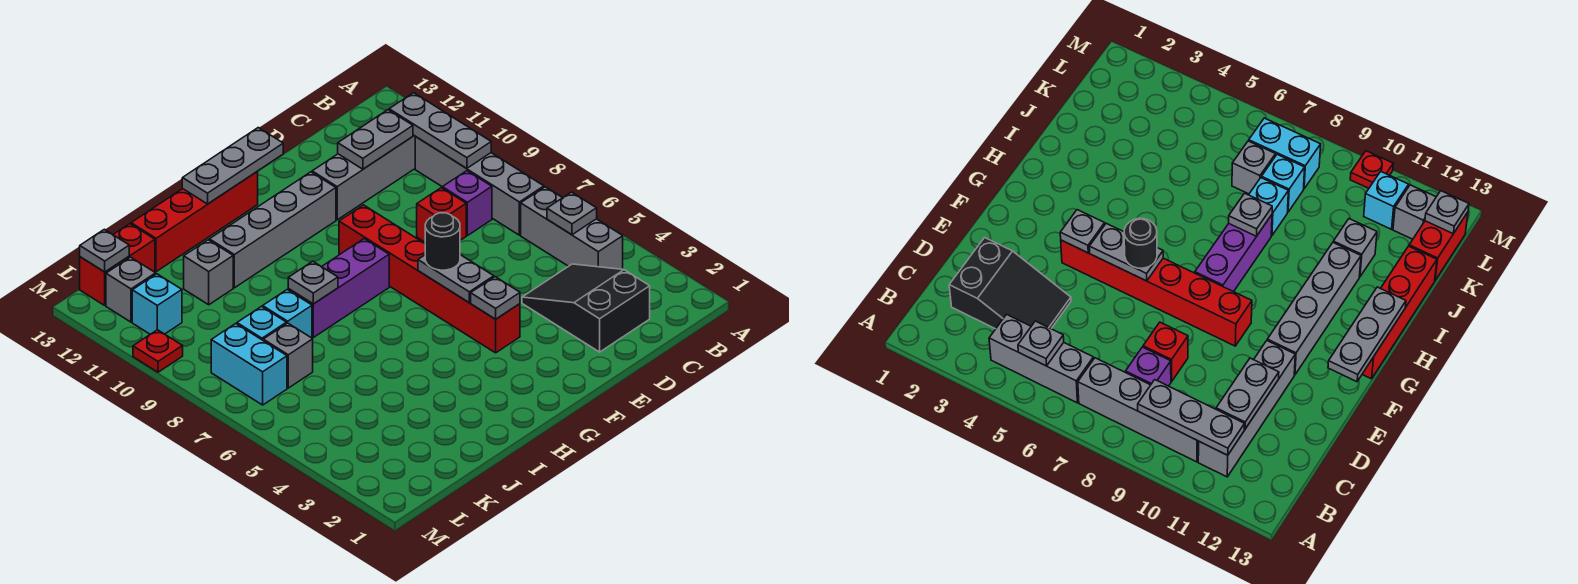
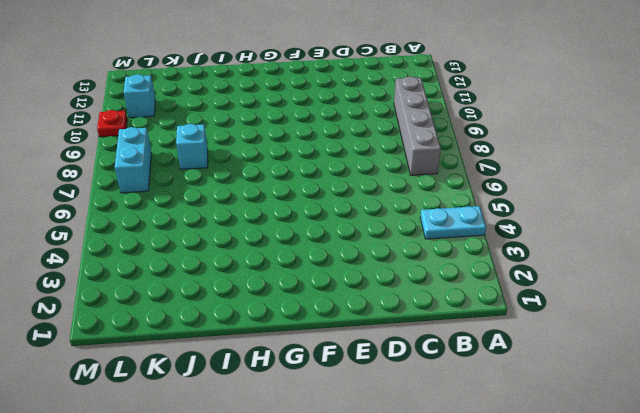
cyan plate A4:B4 level 1 -> grey brick B4:B6 level 1
none -> grey brick B11:E11 level 1
none -> black slope C2:D4 level 1 top 2
none -> purple brick C8 level 1

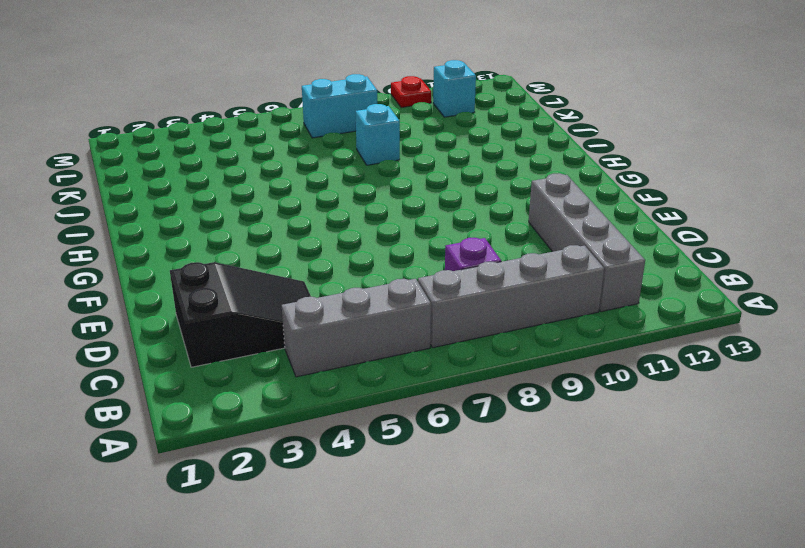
none -> red brick D8 level 1
none -> red brick F4:F9 level 1
none -> grey brick F11:I11 level 1

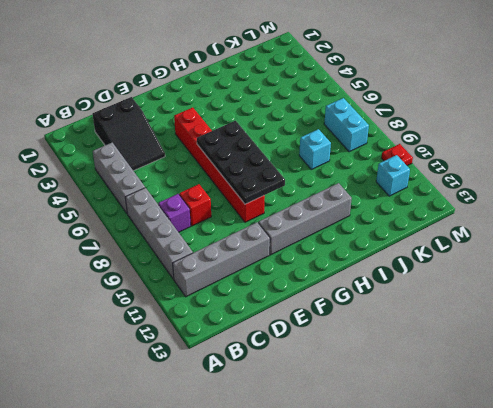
black plate F6:G9 level 2 -> grey plate F5:F6 level 2
none -> purple brick G8:I8 level 1
none -> red brick G13:J13 level 1
none -> grey brick J11 level 1

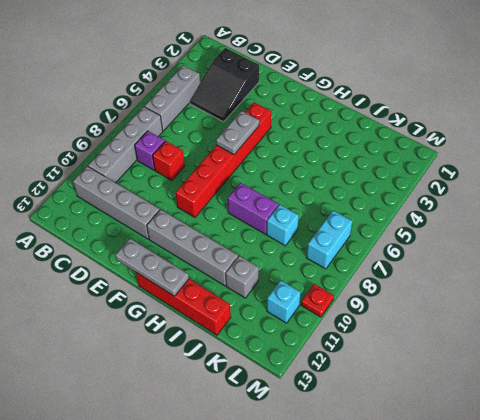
purple brick H8:I8 level 1 -> purple brick G8:I8 level 1
none -> grey brick K7 level 1
none -> cyan brick K8 level 1
none -> red brick K13:L13 level 1

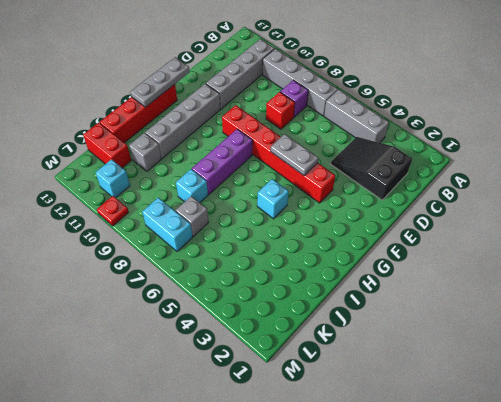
cyan brick H5 level 1 -> cyan brick K8 level 1
red brick K12:K13 level 1 -> red brick K13:L13 level 1
none -> grey brick L12 level 1
none -> grey plate B5 level 2
none -> grey plate B9:B11 level 2

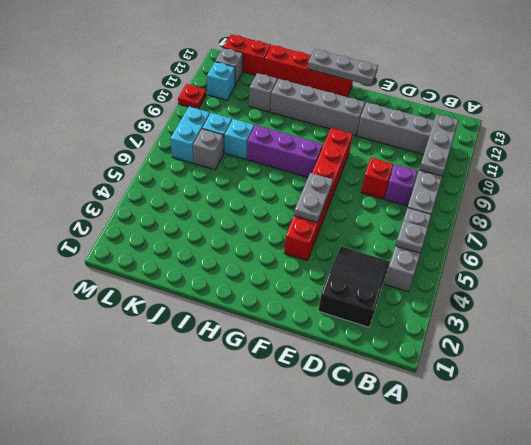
none -> grey plate C11:D11 level 2
none -> grey plate F4 level 2
none -> grey plate I8 level 2

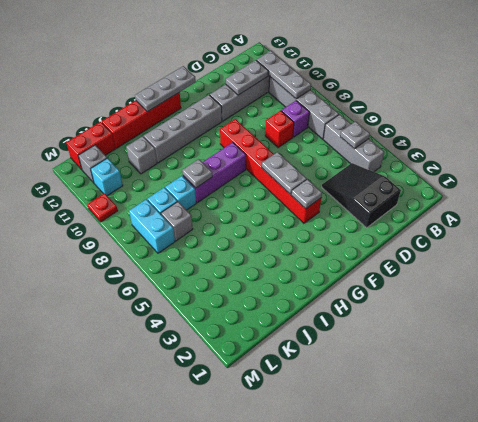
none -> grey plate L13 level 2
none -> black round brick F6 level 3

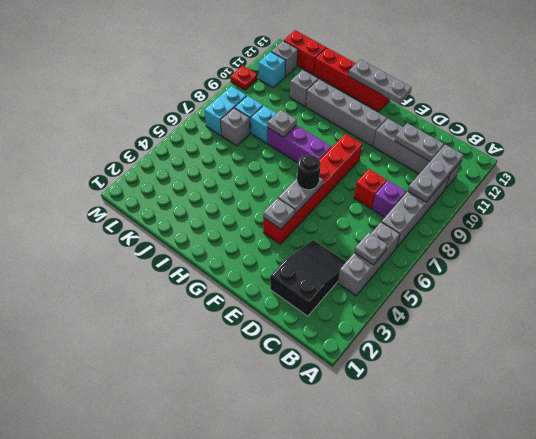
none -> grey plate L13 level 2

